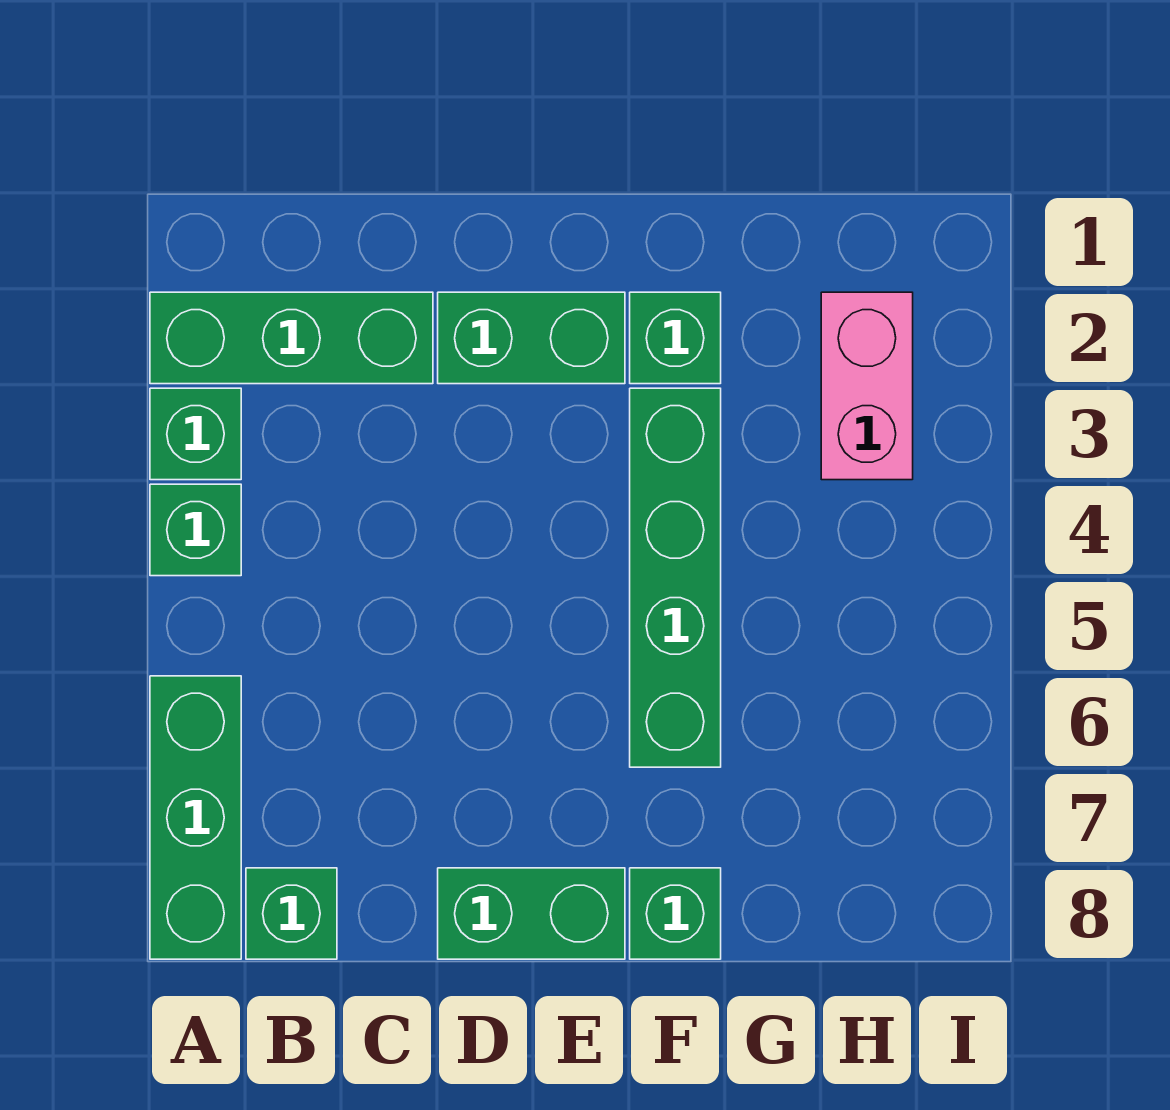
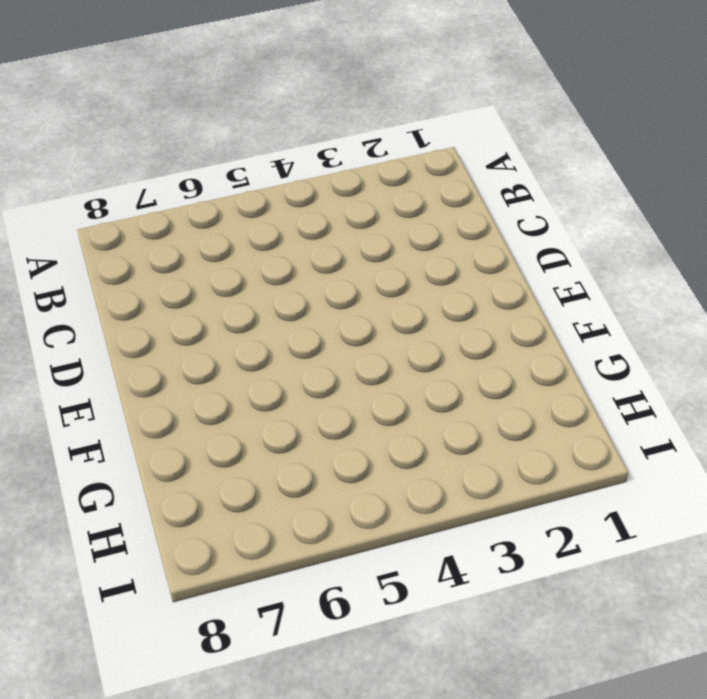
none -> green brick A2:C2 level 1
none -> green brick A3 level 1

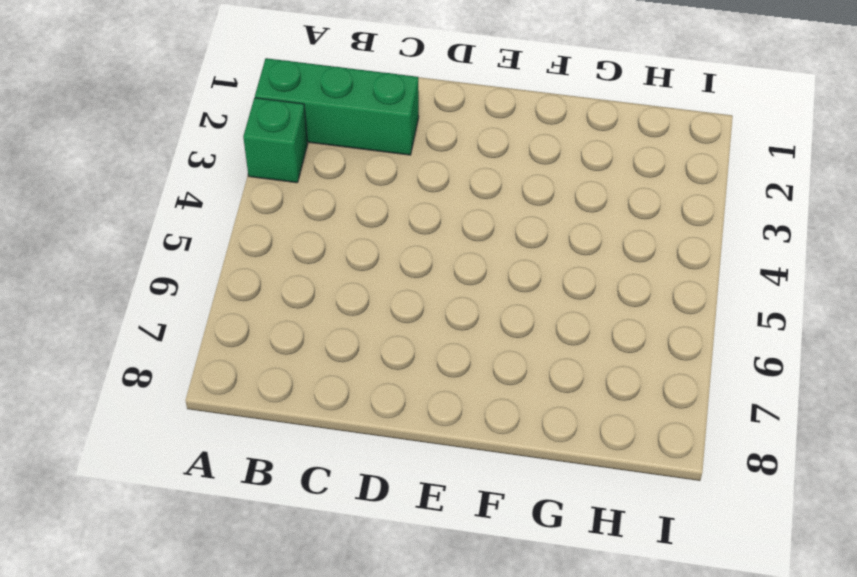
none -> green brick A4 level 1
none -> green brick A6:A8 level 1

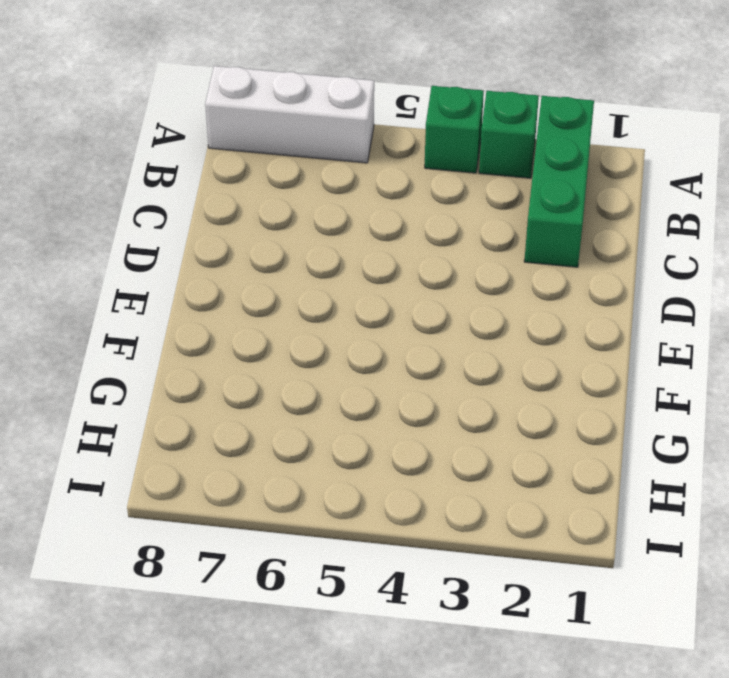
white brick A6:A8 level 1 -> green brick A6:A8 level 1
none -> green brick B8 level 1
none -> green brick D2:E2 level 1

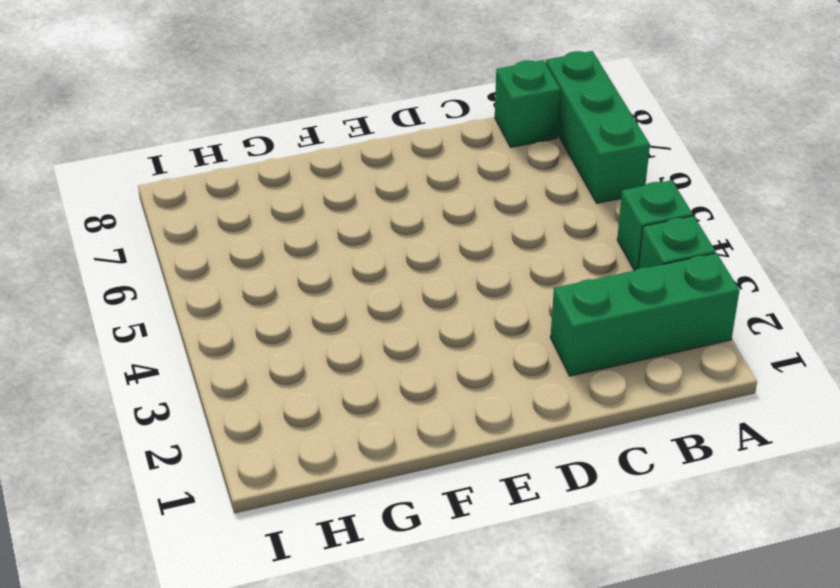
none -> green brick D2:E2 level 1
none -> green brick D8:E8 level 1

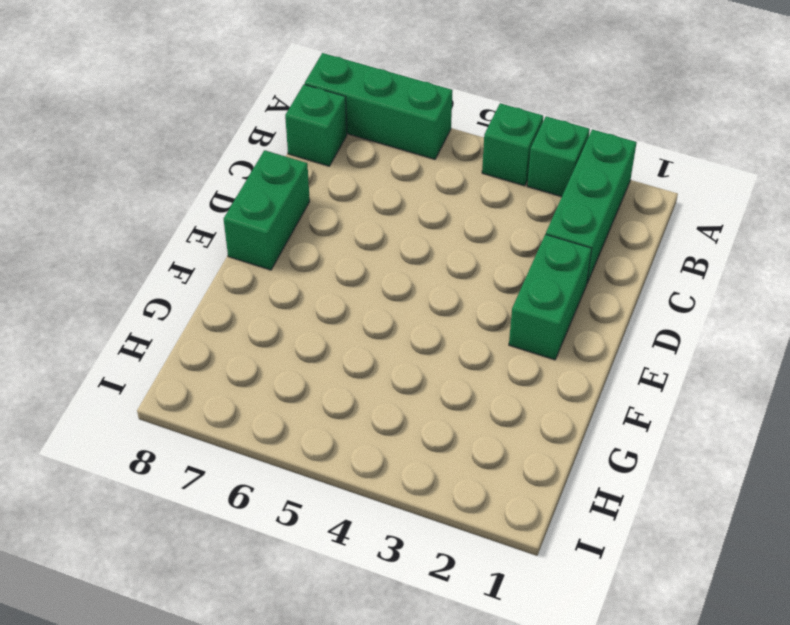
none -> green brick F2 level 1
none -> green brick F3:F6 level 1

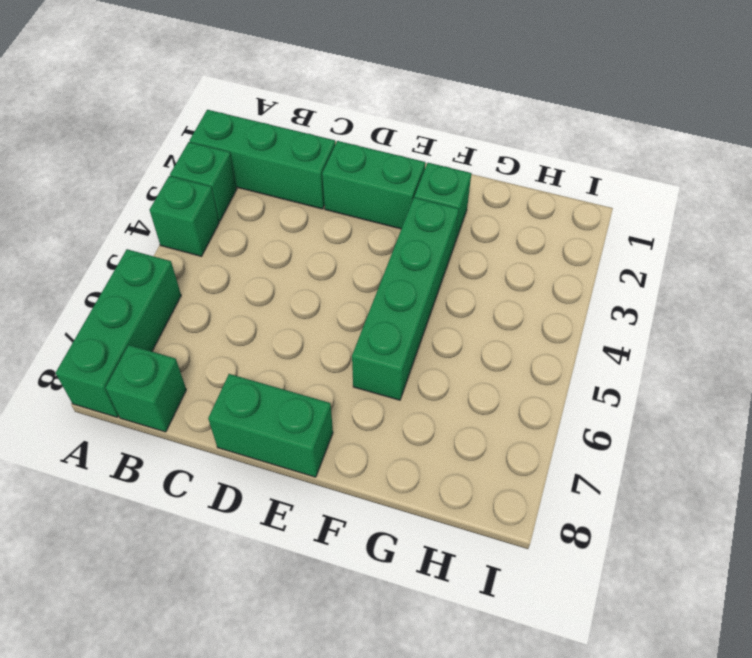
none -> green brick F8 level 1
none -> pink brick H2:H3 level 1

